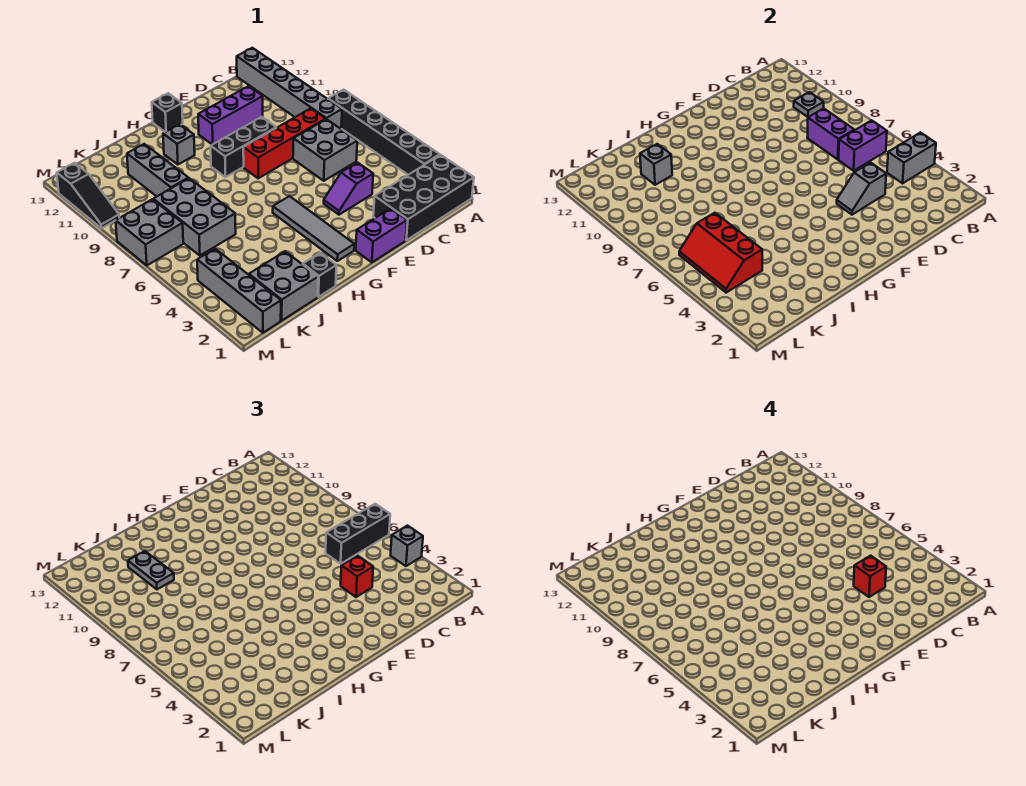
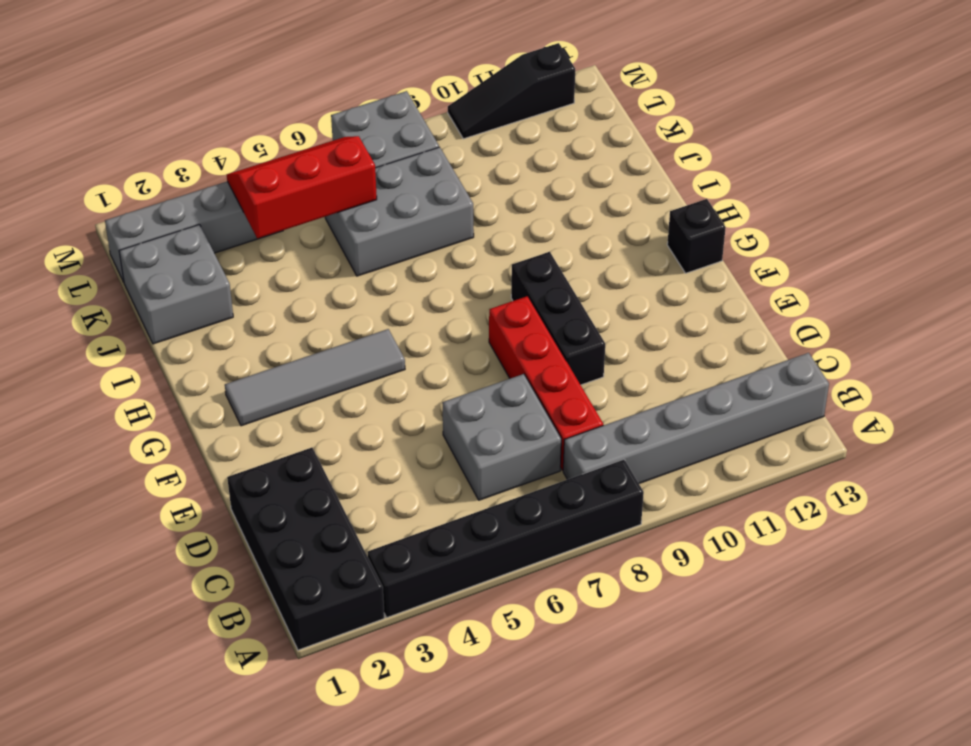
none -> purple slope D4:E4 level 1 top D
none -> purple brick D11:F11 level 1
none -> purple brick E1:F1 level 1
none -> grey brick H11 level 1

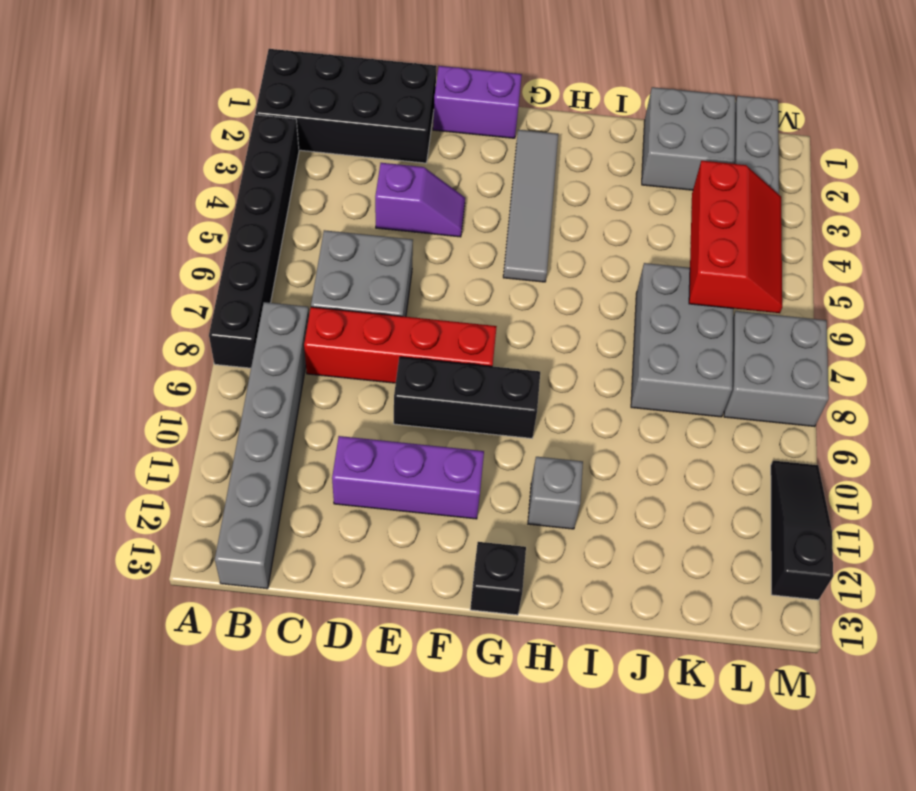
none -> black brick I1 level 1
none -> grey brick J9:J11 level 1
none -> grey brick A4:B4 level 2
none -> purple brick B6:C6 level 2

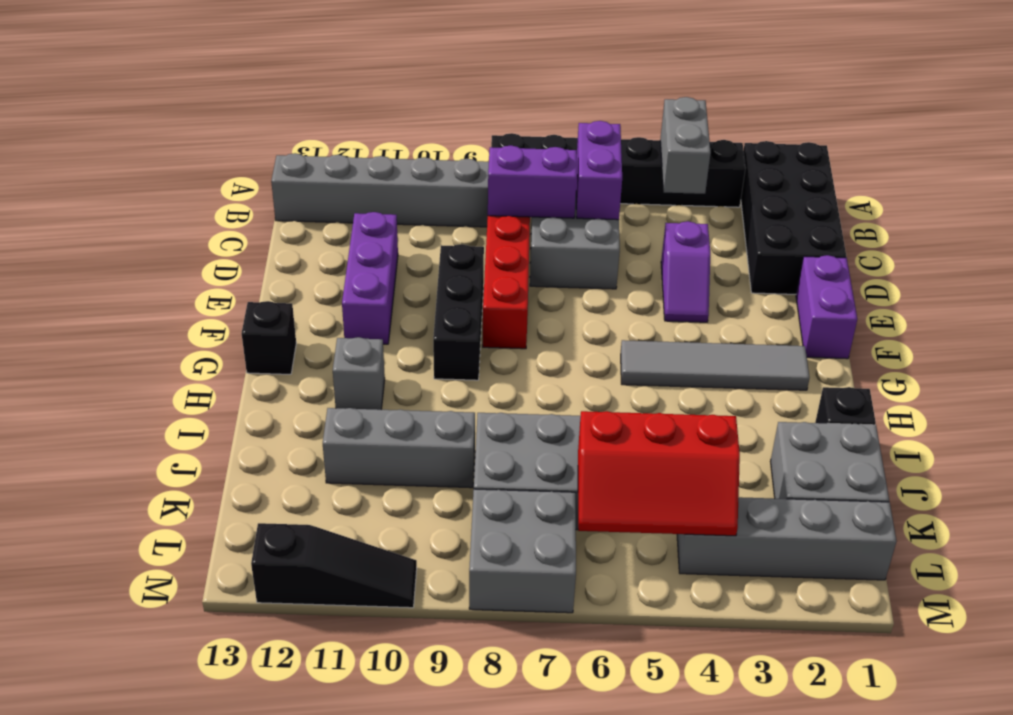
none -> grey plate B10 level 2
none -> grey slope D4:E4 level 2 top D
none -> grey brick J11 level 2
none -> grey brick A4 level 3

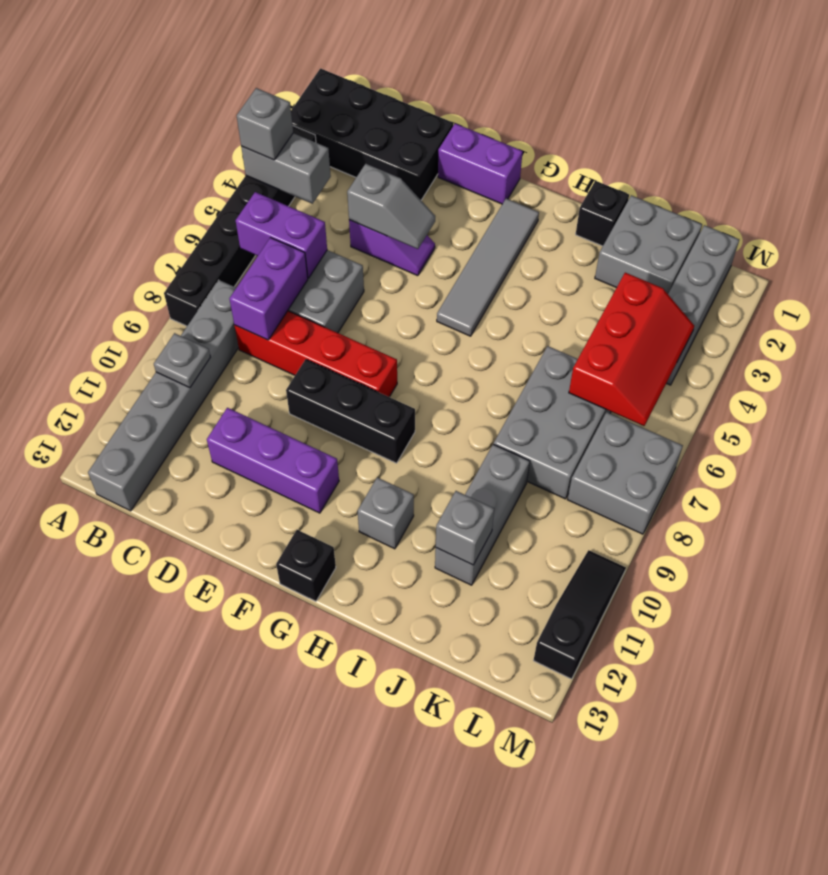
none -> black brick A6:C6 level 3
none -> red brick D4 level 3
none -> grey plate J10:J11 level 3
none -> red brick D4 level 4

